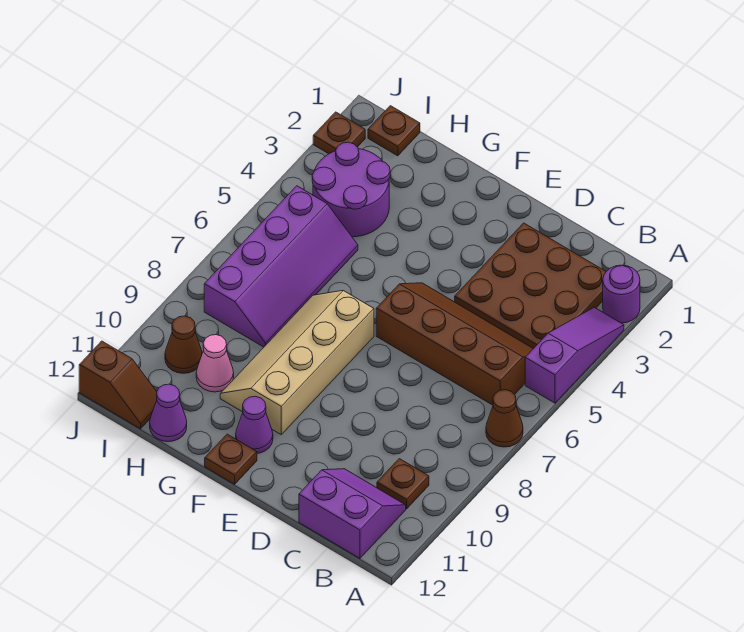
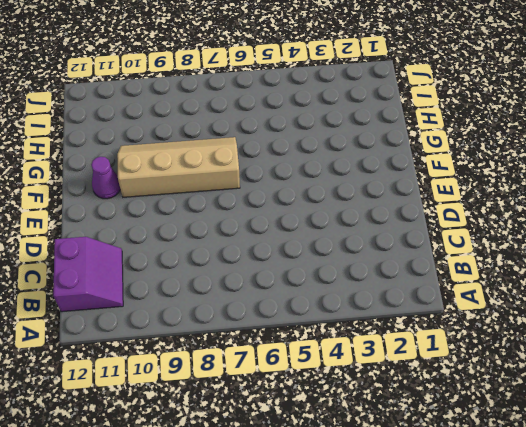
none -> purple round brick A2 level 1
none -> purple slope A3:A5 level 1 top 5
none -> brown cone A7 level 1

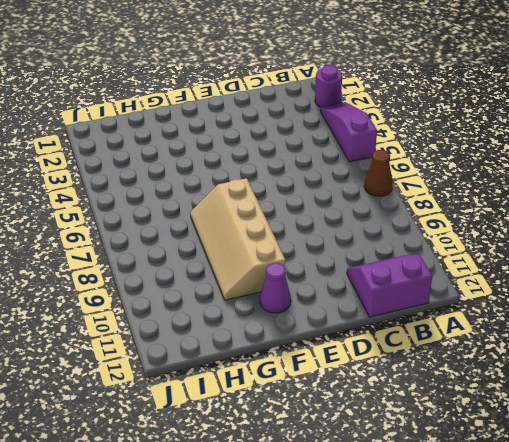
none -> brown plate B2:D4 level 1
none -> brown slope B5:E6 level 1 top 6
none -> brown plate B10 level 1

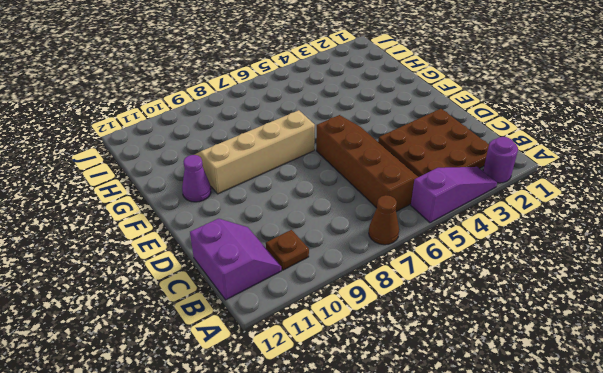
none -> brown plate F12 level 1
none -> purple round brick H3:I4 level 1
none -> purple slope H5:I8 level 1 top I

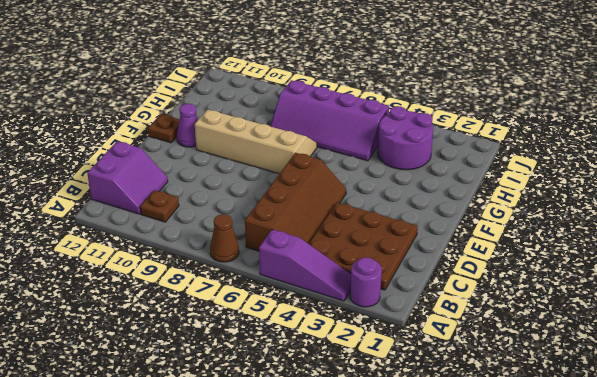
none -> pink cone H10 level 1
none -> purple cone H12 level 1
none -> brown plate I1 level 1

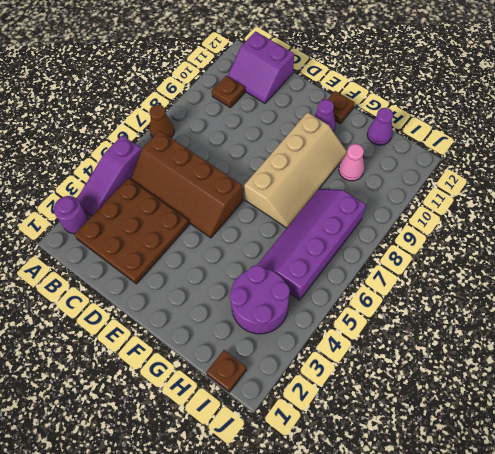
none -> brown cone I10 level 1
none -> brown slope I12:J12 level 1 top J
none -> brown plate J2 level 1

